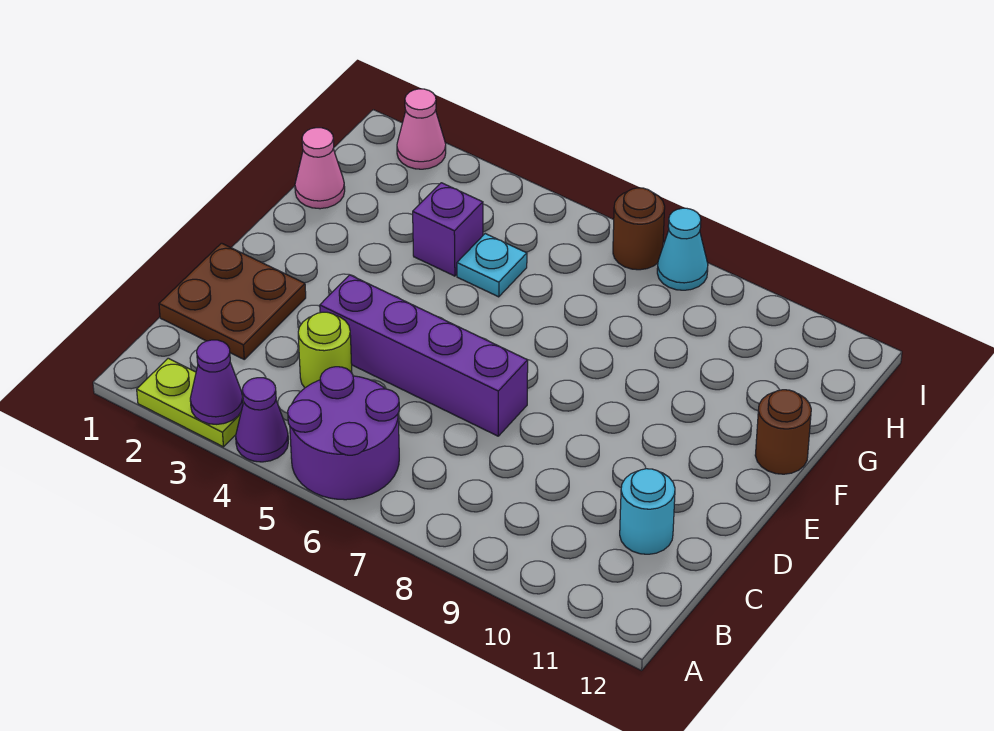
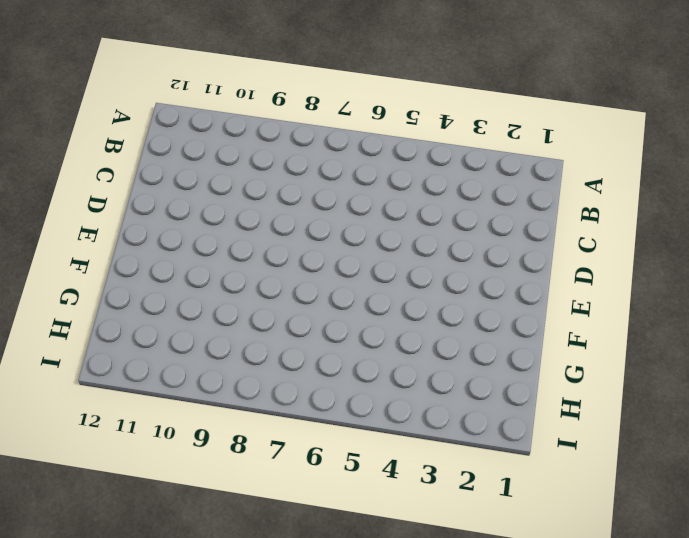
none -> lime plate A2:A3 level 1
none -> purple cone A4 level 1
none -> purple round brick A5:B6 level 1

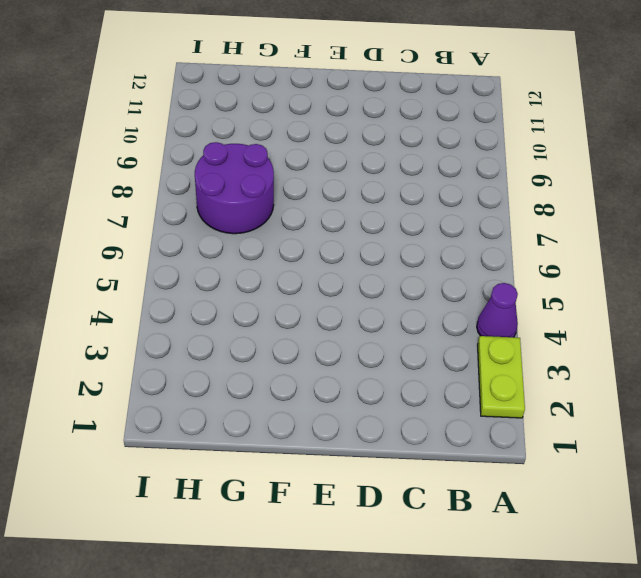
purple round brick G7:H8 level 1 -> purple round brick A5:B6 level 1
none -> brown plate C1:D2 level 1
none -> lime round brick C4 level 1
none -> cyan round brick C11 level 1

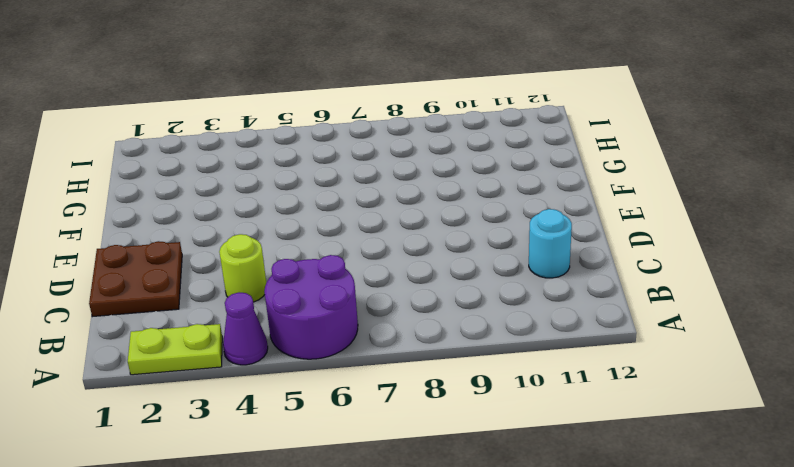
none -> purple brick D4:D7 level 1
none -> brown round brick F12 level 1
none -> pink cone G1 level 1

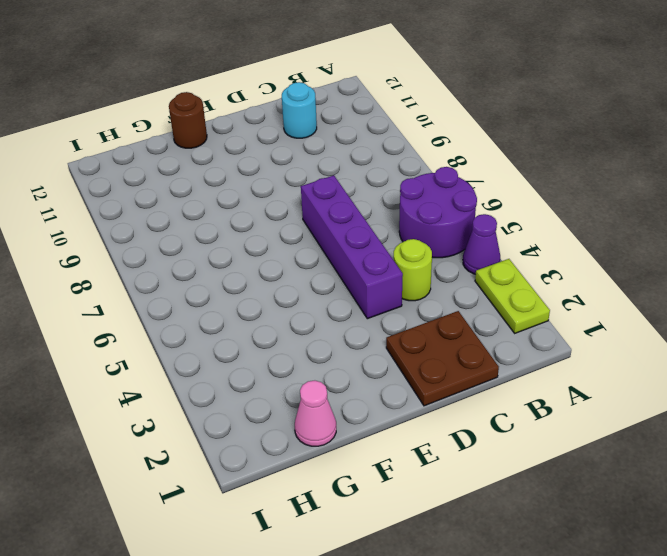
none -> purple brick G4 level 1
none -> cyan plate G5 level 1
none -> pink cone I2 level 1

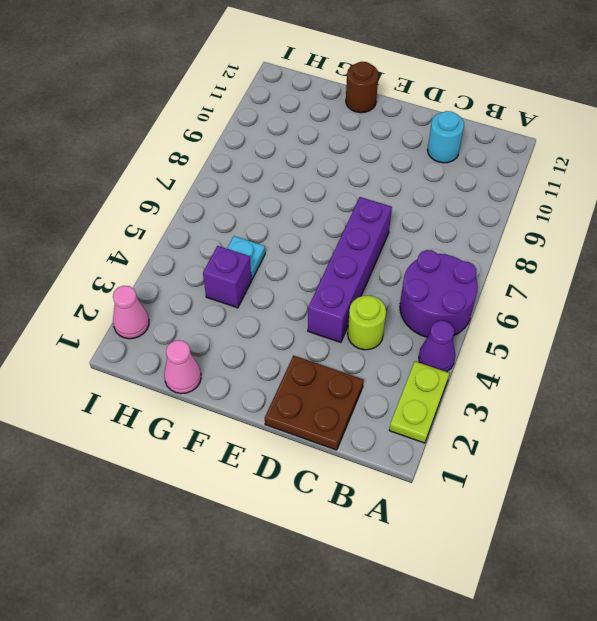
none -> brown round brick I7 level 1
none -> cyan cone I8 level 1
none -> purple cone A3 level 2

